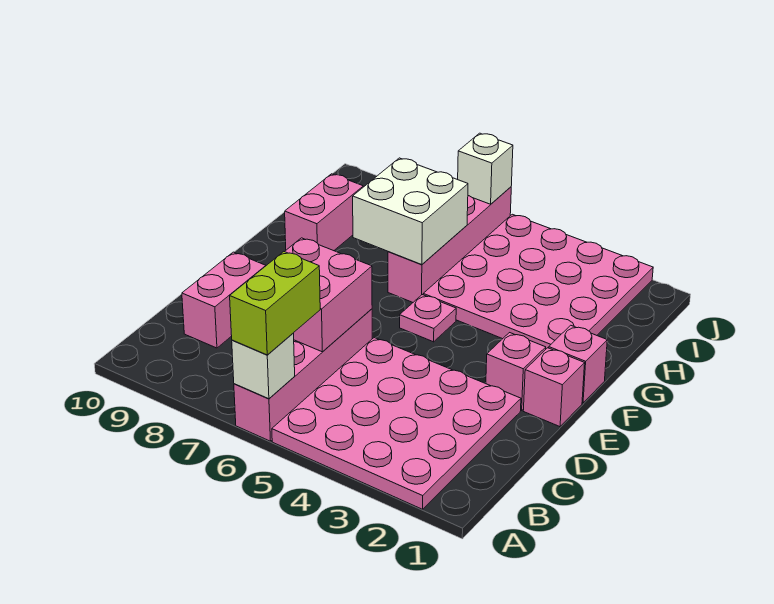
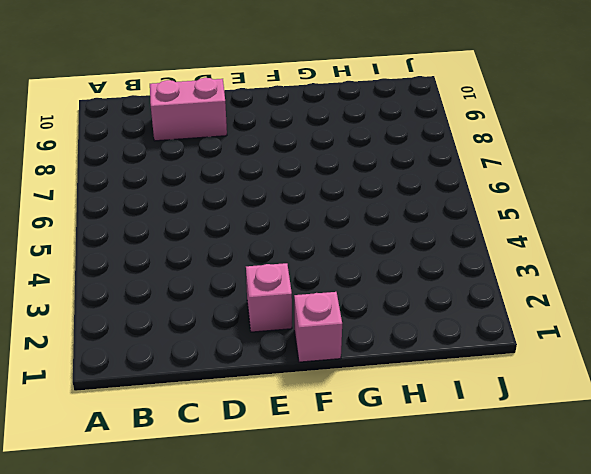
none -> pink plate A2:D5 level 1
none -> pink brick A6:D6 level 1
none -> pink brick E1 level 1

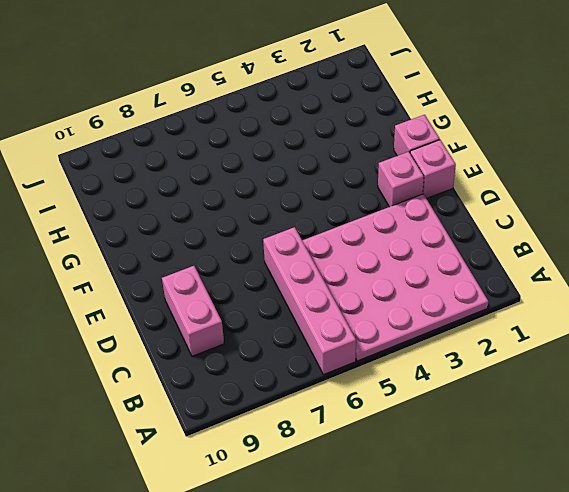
none -> pink plate F5 level 1
none -> pink plate G2:J5 level 1
none -> pink brick G6:J6 level 1

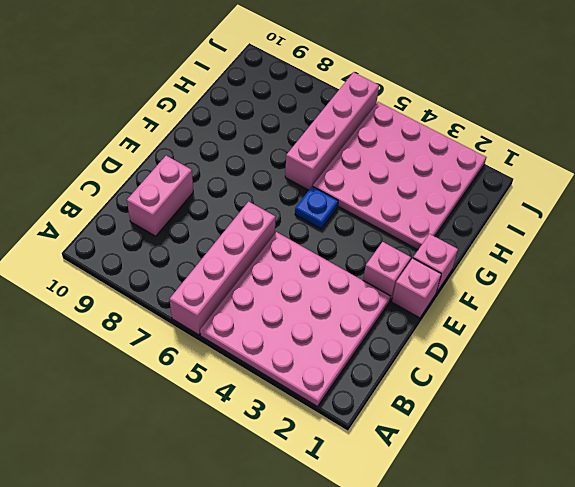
blue plate F5 level 1 -> pink plate F5 level 1
none -> pink brick G9:H9 level 1
none -> white brick A6 level 2
none -> pink brick C6:D7 level 2

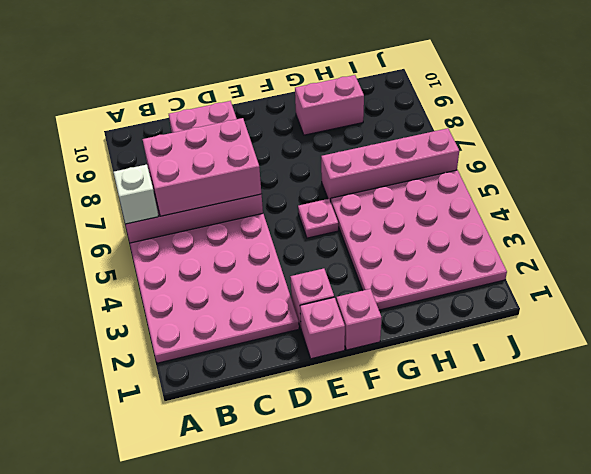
pink brick B6:D7 level 2 -> pink brick C6:D7 level 2
none -> white brick G6:H7 level 2
none -> white brick J6 level 2
none -> lime brick A6:B6 level 3

